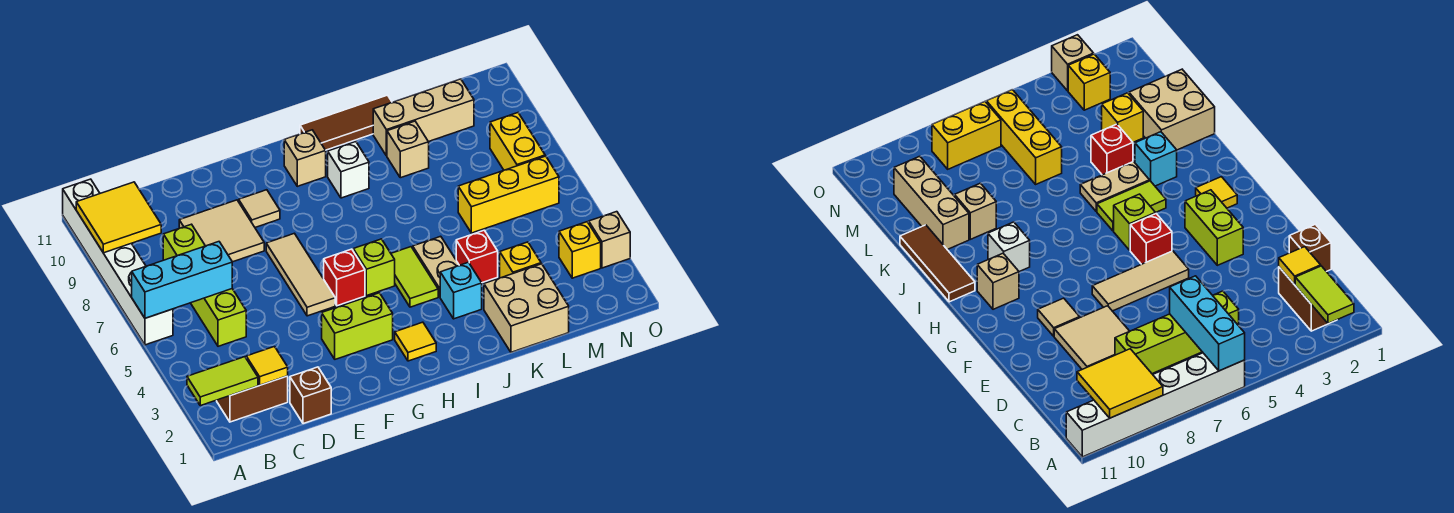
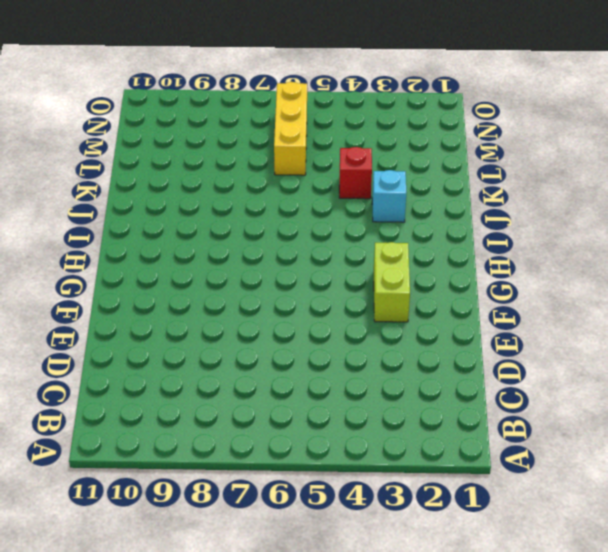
none -> white brick A6:A11 level 1
none -> brown brick B2:C2 level 1
none -> lime brick C5:C8 level 1
none -> brown brick D1 level 1

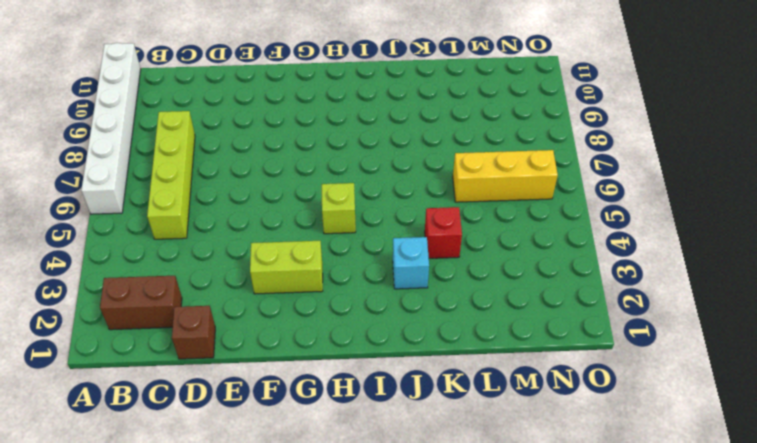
none -> tan tile D8:E9 level 1
none -> tan tile F5:F7 level 1
none -> tan tile F9 level 1
none -> red brick G5 level 1

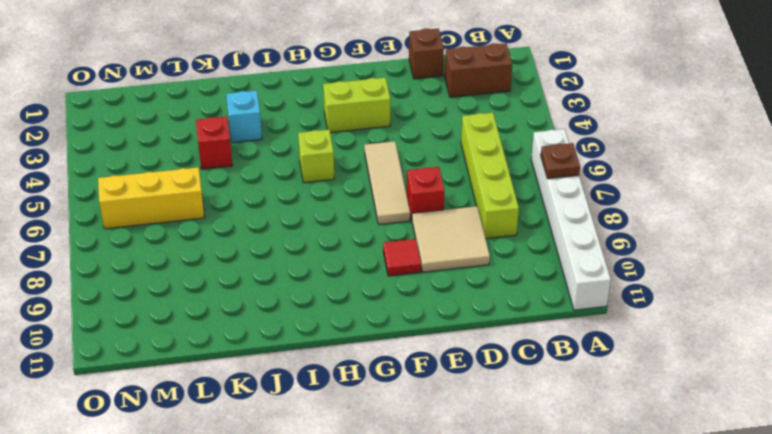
brown plate A7 level 2 -> none
red brick E7 level 1 -> red brick G5 level 1
red tile F9 level 1 -> tan tile F9 level 1
none -> yellow tile H2 level 1
none -> tan brick H10 level 1
none -> lime tile I4:I5 level 1
none -> white brick I9 level 1

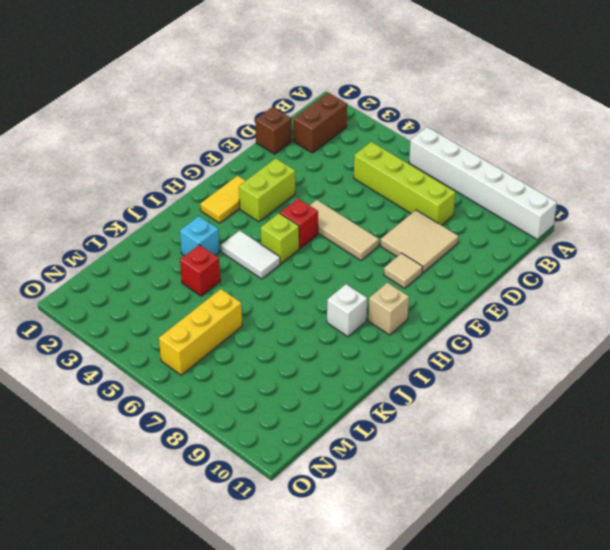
yellow tile G2:H2 level 1 -> yellow tile H2 level 1
white tile I4:I5 level 1 -> lime tile I4:I5 level 1
none -> brown tile I11:K11 level 1
none -> tan plate J4:J5 level 1
none -> tan brick K1:L2 level 1
none -> tan brick K9 level 1

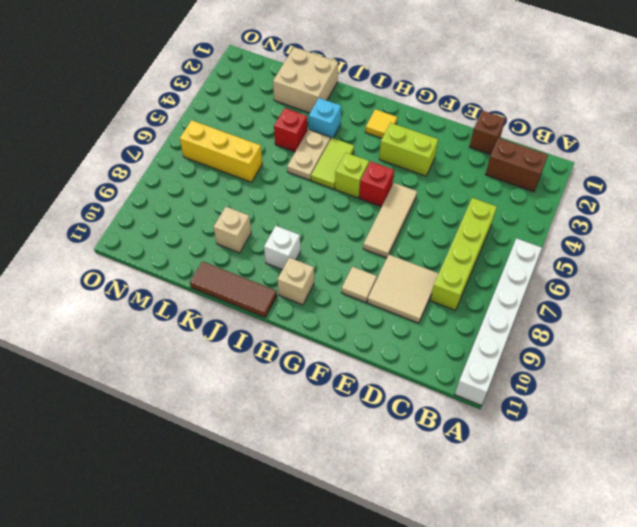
none -> tan brick K10:M10 level 1
none -> yellow brick L3 level 1
none -> yellow brick N3 level 1
none -> yellow brick N7:N8 level 1

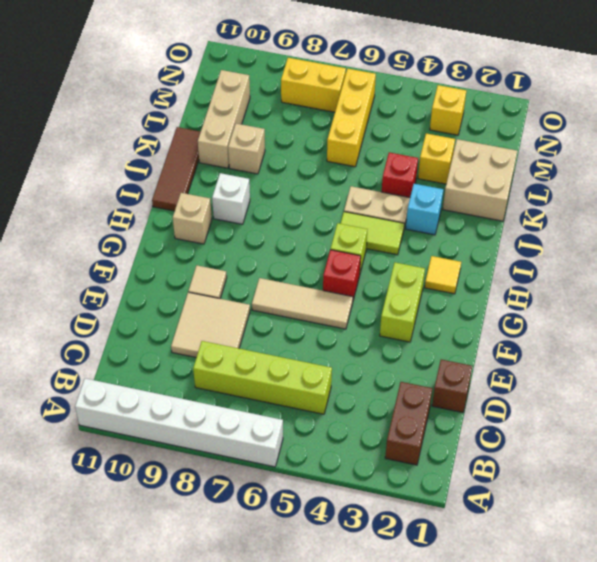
none -> tan brick O3 level 1
none -> lime tile A2:B2 level 2
none -> cyan brick A6:C6 level 2
none -> yellow tile A9:B10 level 2

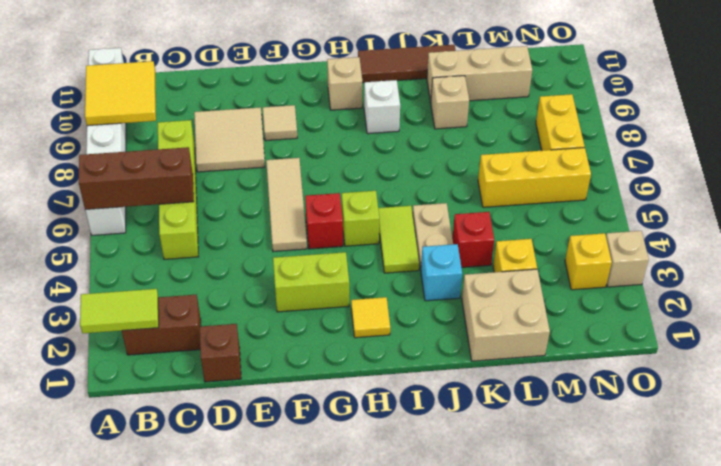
brown brick A6:C6 level 2 -> cyan brick A6:C6 level 2
none -> yellow tile C2 level 2

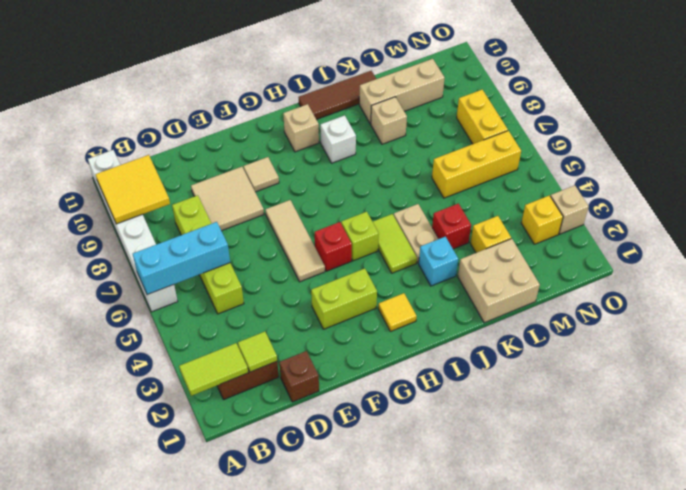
lime tile C2 level 2 -> yellow tile C2 level 2

